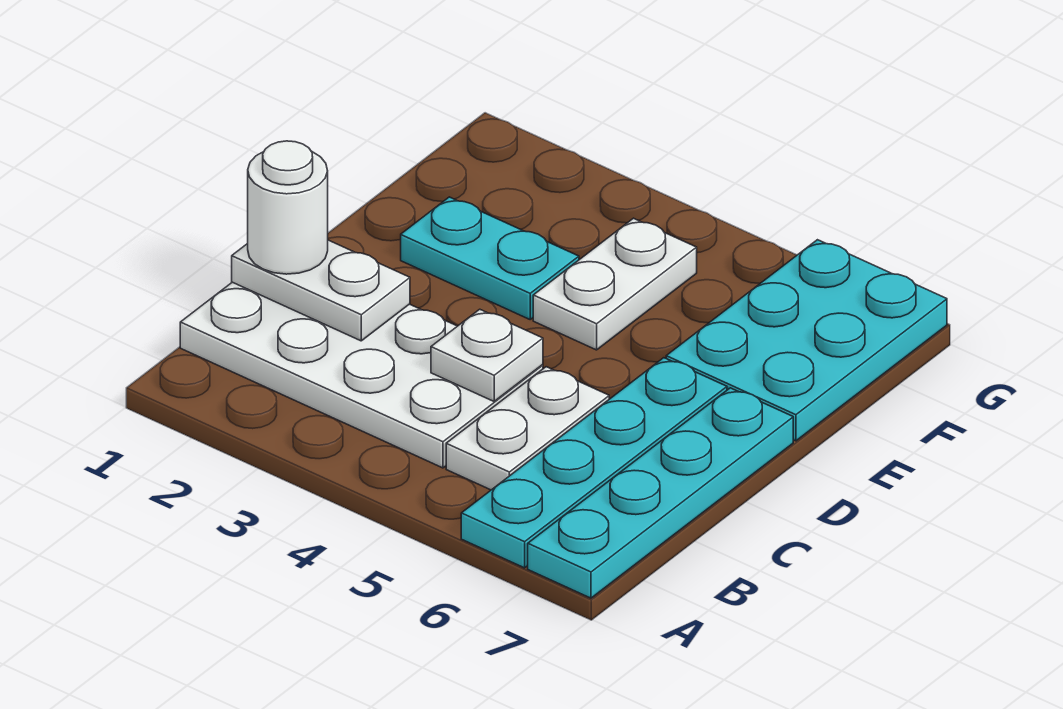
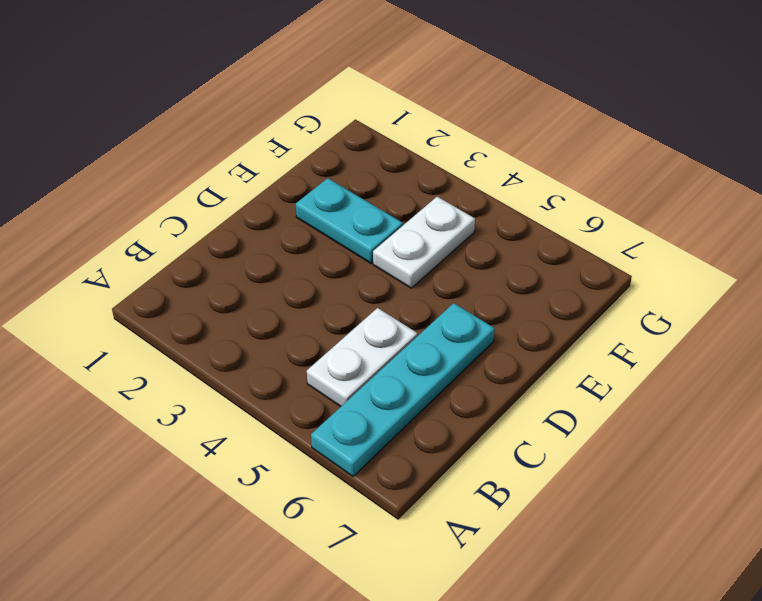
none -> cyan plate A7:D7 level 1
none -> white plate B1:C4 level 1

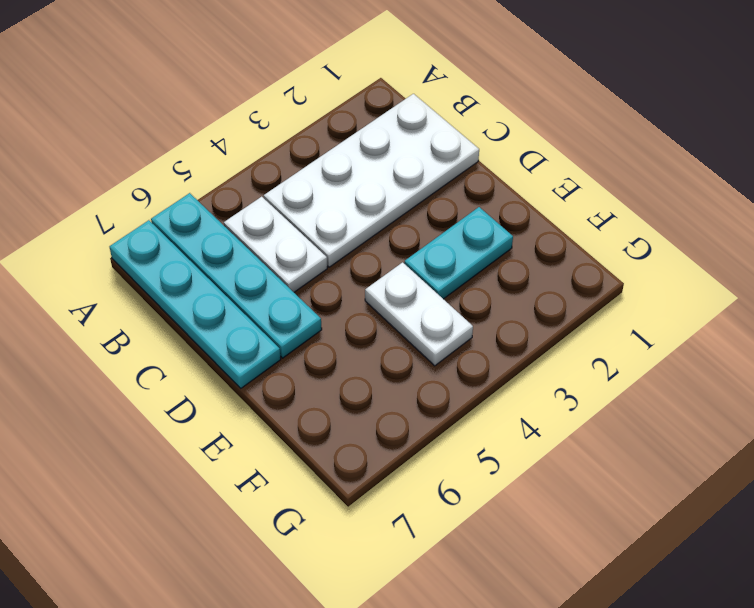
none -> cyan plate E6:G7 level 1
none -> white plate C1:C2 level 2

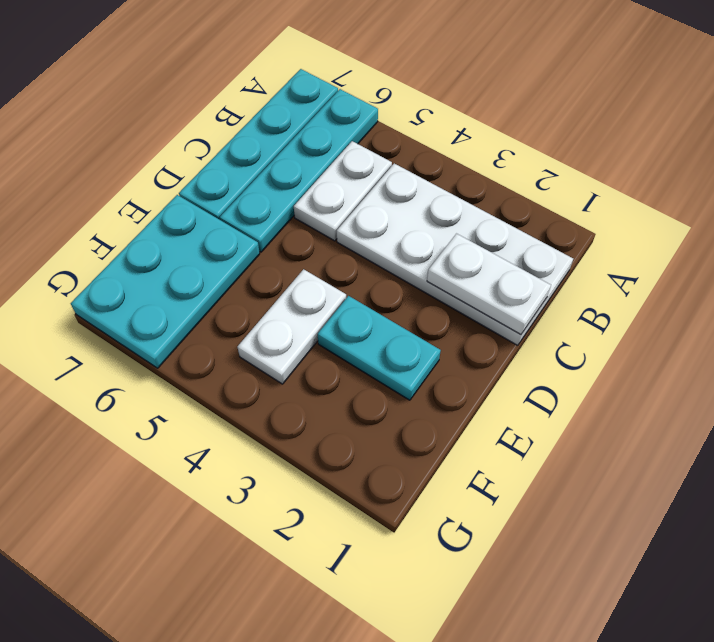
none -> white plate C4 level 2
none -> white round brick C1 level 3

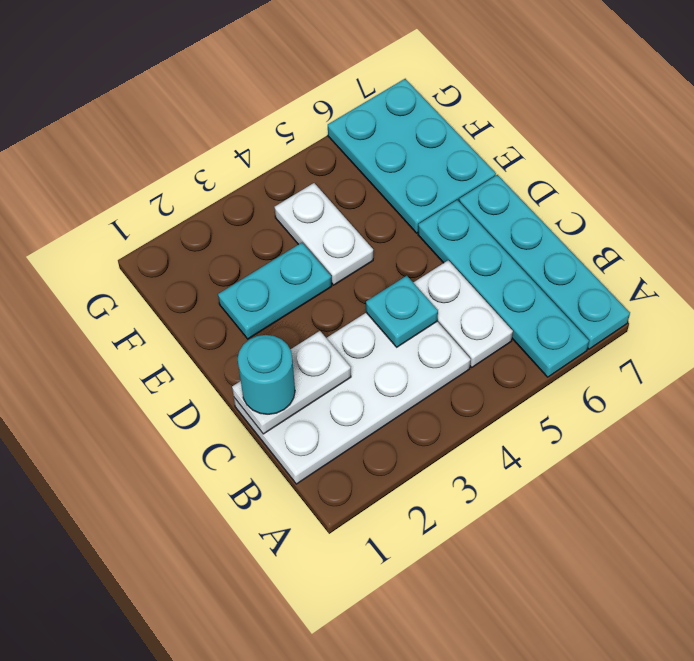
cyan round brick C1 level 3 -> white round brick C1 level 3
cyan plate C4 level 2 -> white plate C4 level 2

